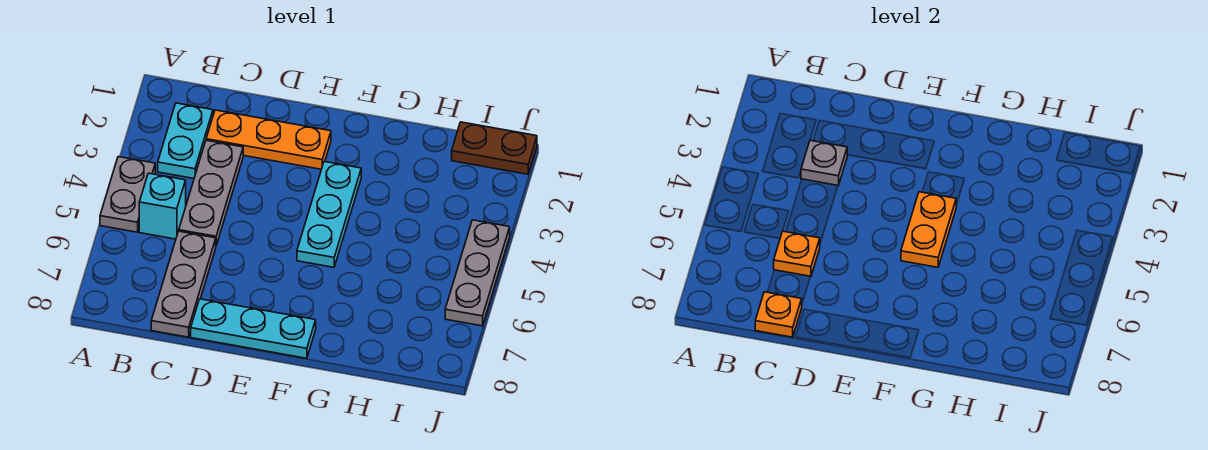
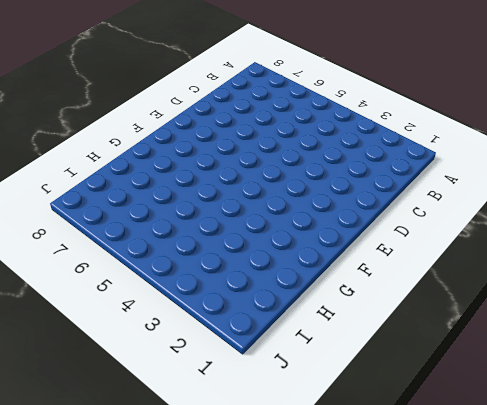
none -> grey plate A4:A5 level 1
none -> cyan plate B2:B3 level 1
none -> cyan brick B5 level 1

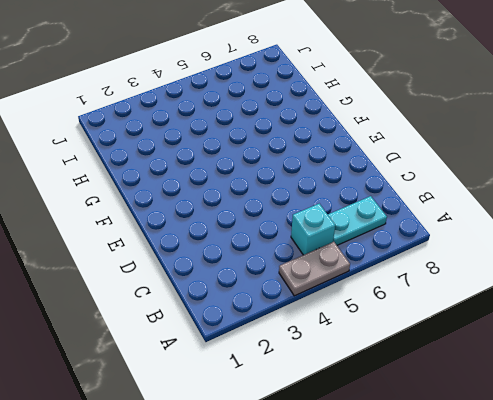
cyan plate B6:B7 level 1 -> cyan plate B2:B3 level 1
none -> orange plate C2:E2 level 1
none -> grey plate C3:C5 level 1
none -> grey plate C6:C8 level 1

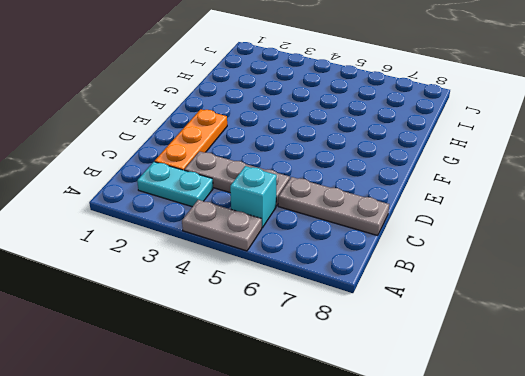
none -> cyan plate D8:F8 level 1
none -> cyan plate F3:F5 level 1
none -> brown plate I1:J1 level 1

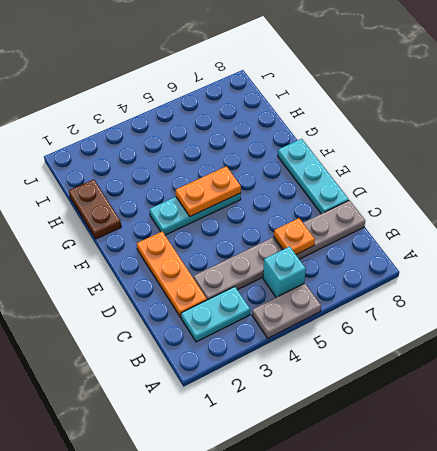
brown plate G1:H1 level 1 -> brown plate I1:J1 level 1
none -> grey plate J4:J6 level 1
none -> grey plate C3 level 2
none -> orange plate C8 level 2

